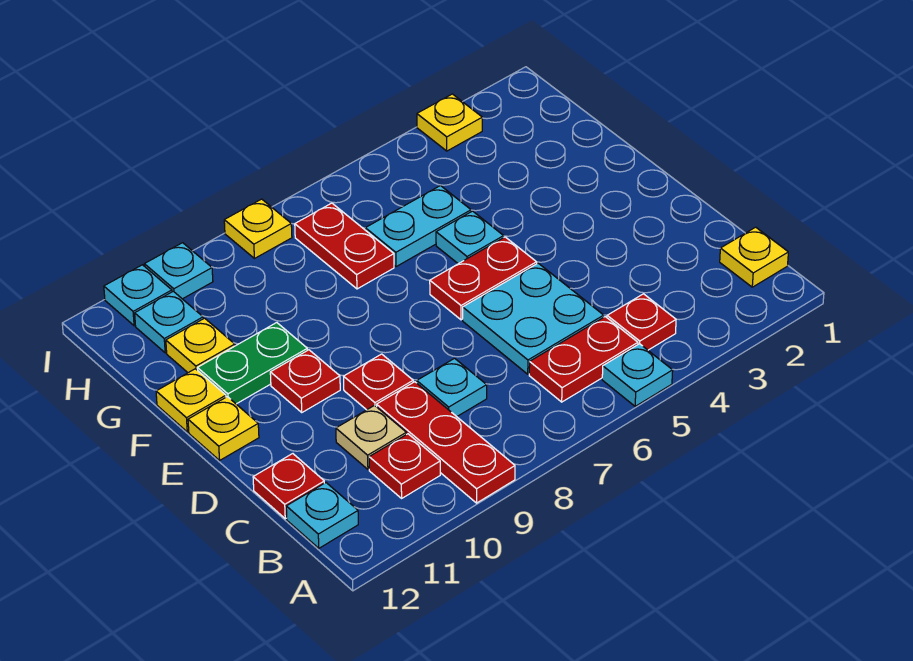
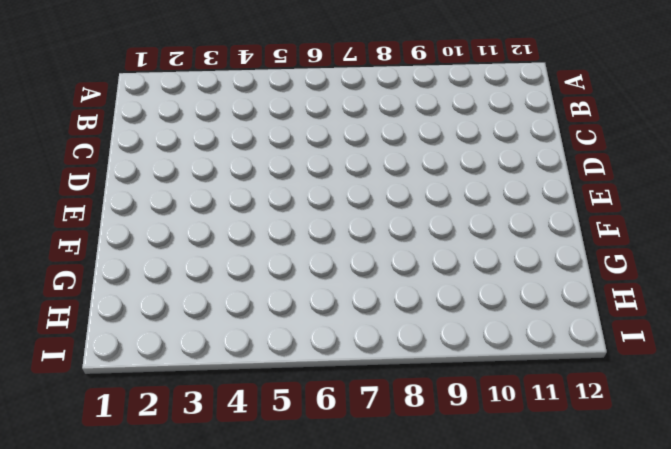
none -> cyan plate A5 level 1
none -> red plate A9:C9 level 1
none -> yellow plate B1 level 1

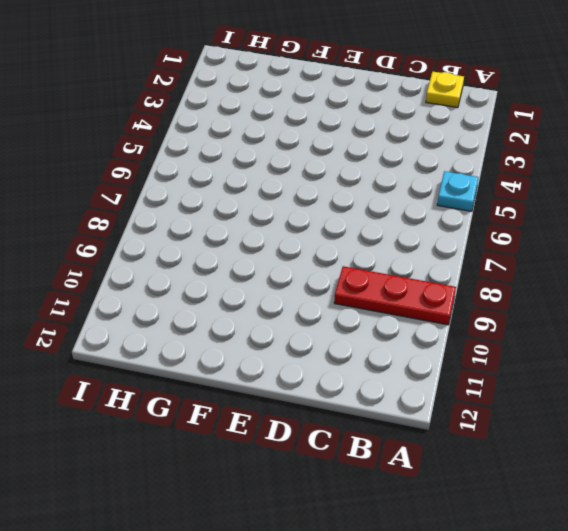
none -> red plate B4 level 1
none -> red plate B5:B6 level 1
none -> red plate B10 level 1

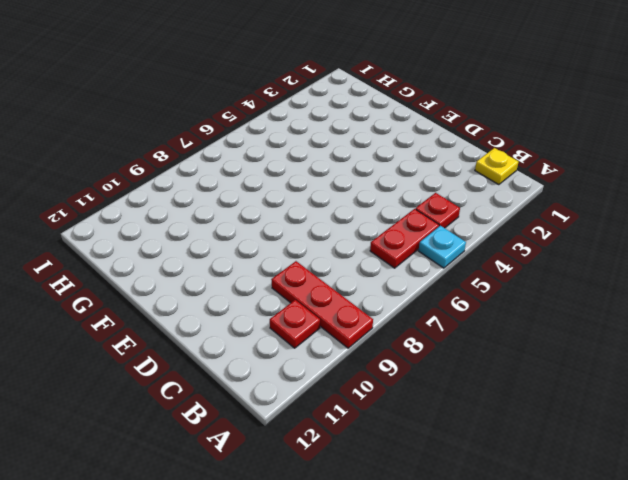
none -> cyan plate B12 level 1
none -> cyan plate C5:D6 level 1
none -> cyan plate C8 level 1

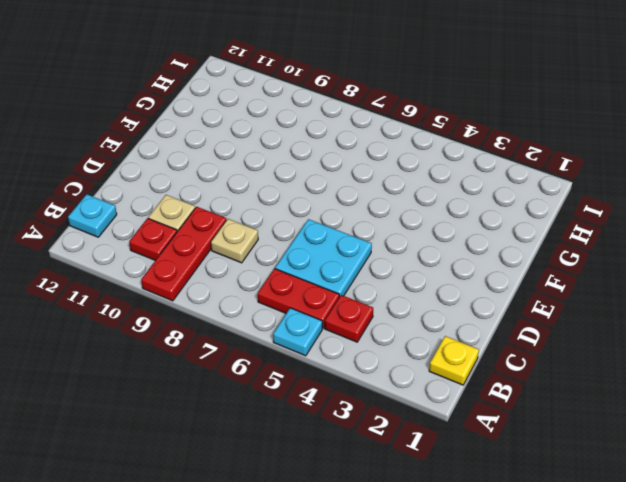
tan plate C8 level 1 -> cyan plate C8 level 1
none -> red plate C12 level 1
none -> red plate D9 level 1
none -> red plate E5:E6 level 1

